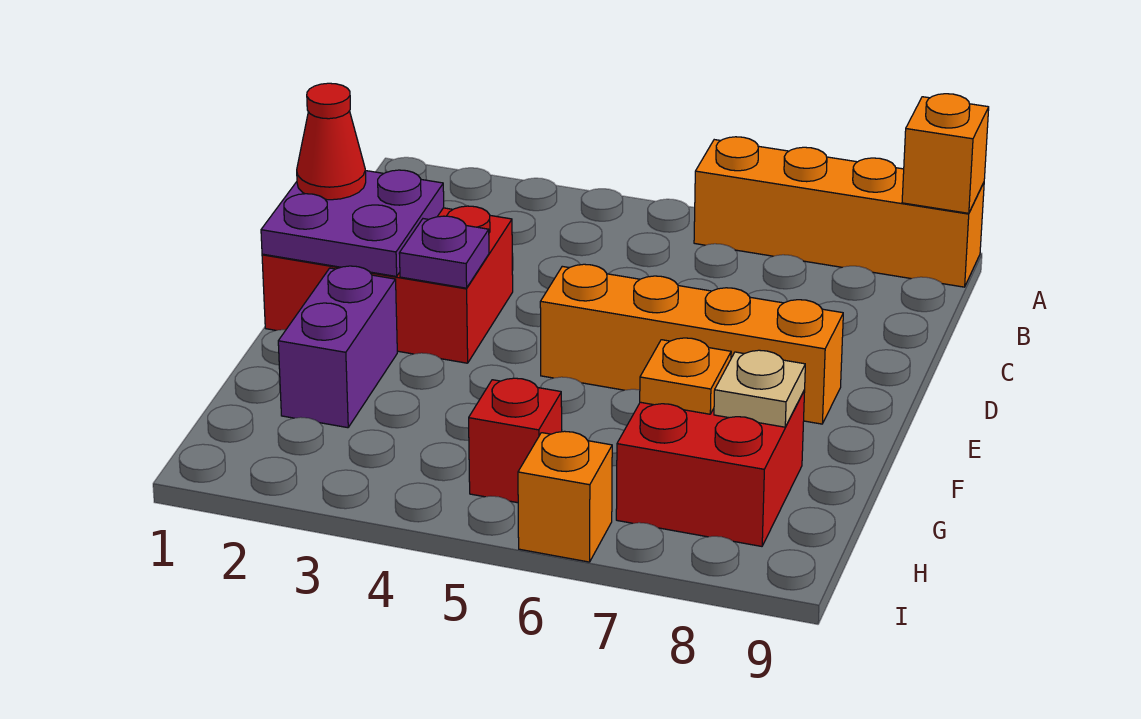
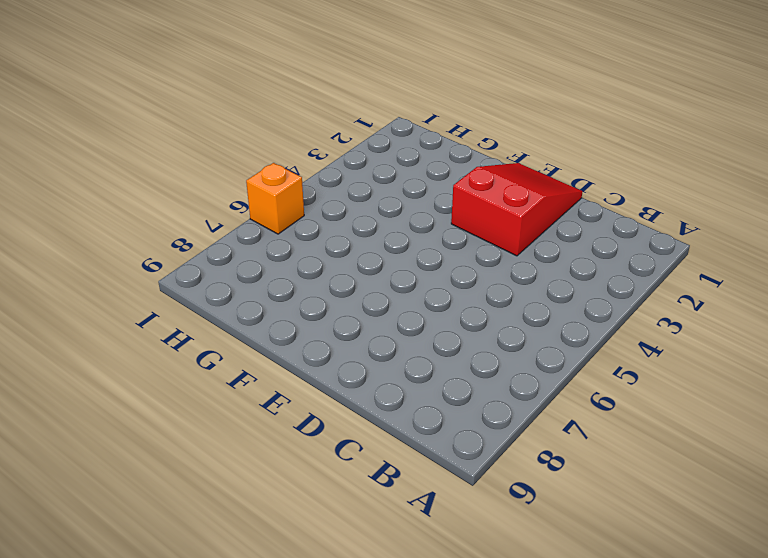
red slope D1:E3 level 1 top 3 -> red brick D1:E3 level 1
none -> orange brick A6:A9 level 1
none -> orange brick E5:E8 level 1
none -> purple brick F2:G2 level 1

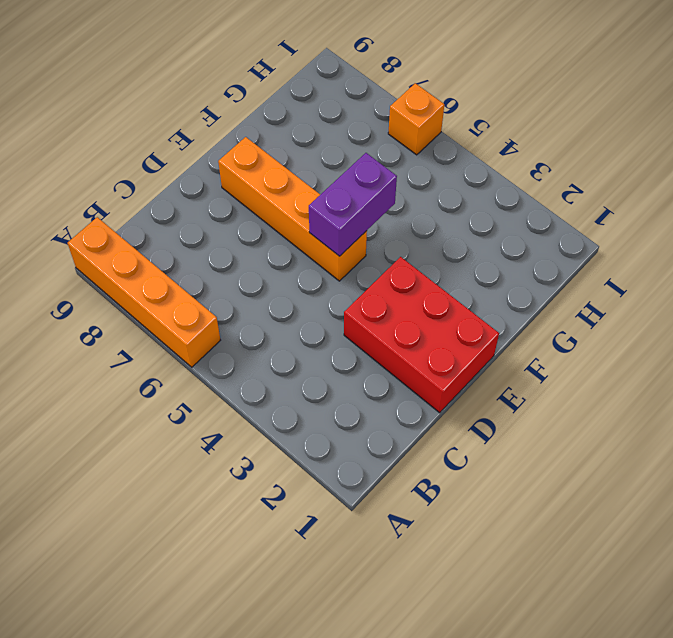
purple brick E5:F5 level 2 -> purple brick F2:G2 level 1
none -> red brick G7:H8 level 1
none -> red brick H5 level 1
none -> orange brick A9 level 2

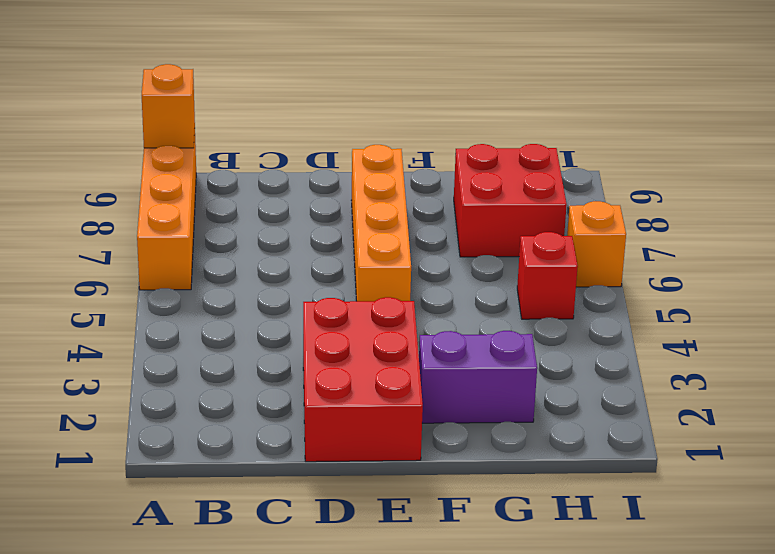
none -> purple plate D1:E2 level 2
none -> purple plate E3 level 2
none -> orange plate G7 level 2

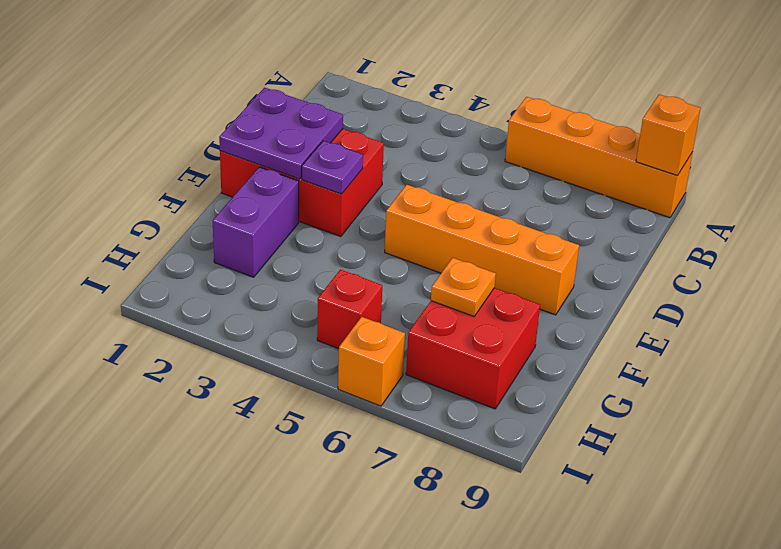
none -> tan plate G8 level 2
none -> red cone D1 level 3

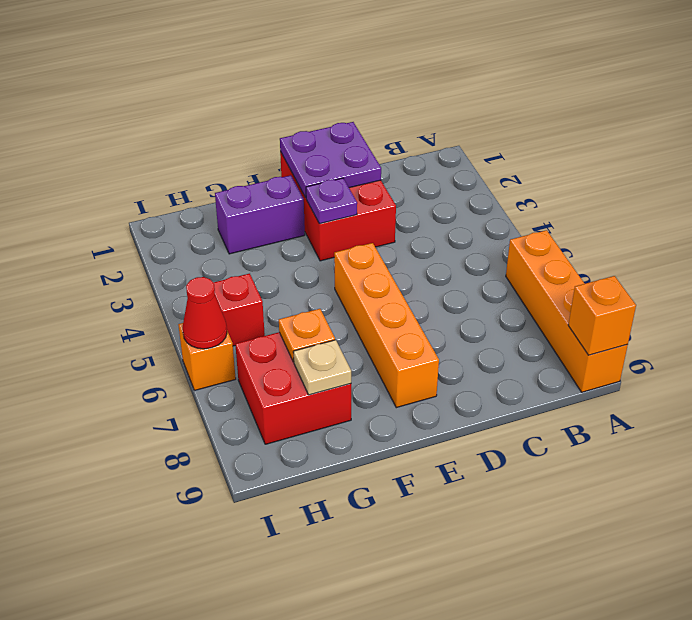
red cone I6 level 2 -> red cone D1 level 3

